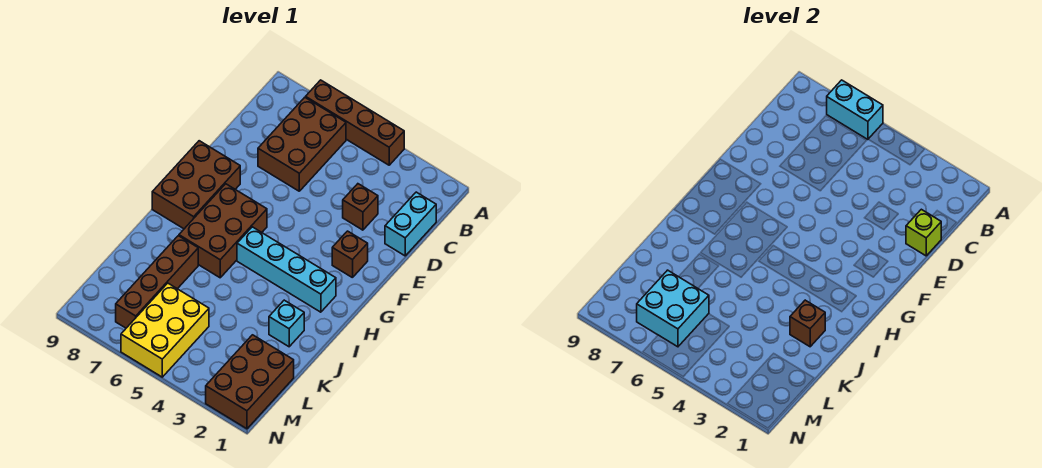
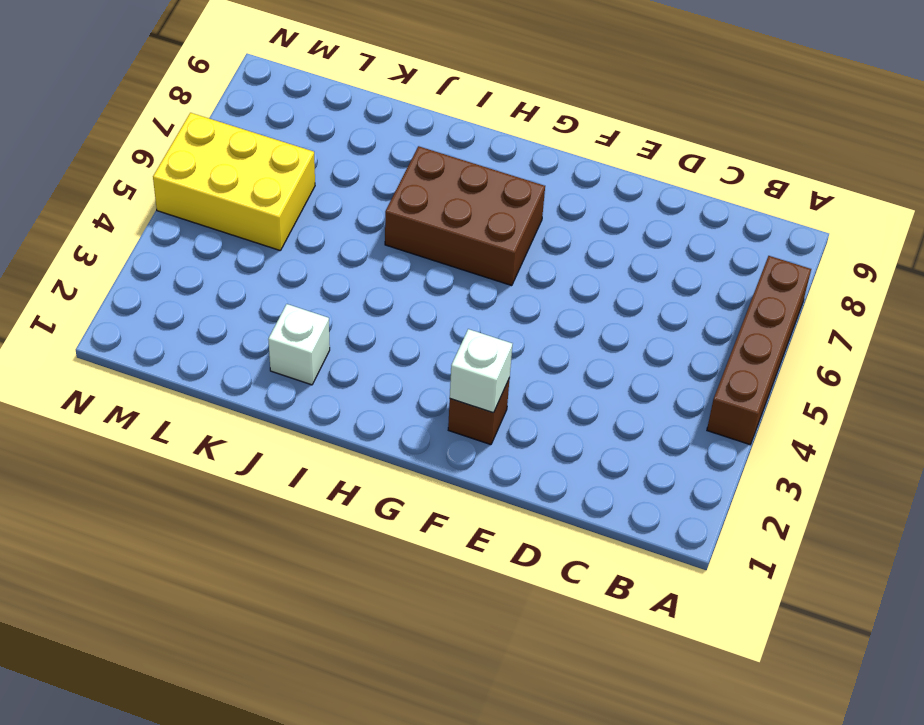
white brick F2 level 2 -> none
white brick J2 level 1 -> cyan brick J2 level 1
none -> brown brick B6:D7 level 1
none -> cyan brick C1:D1 level 1
none -> brown brick D3 level 1

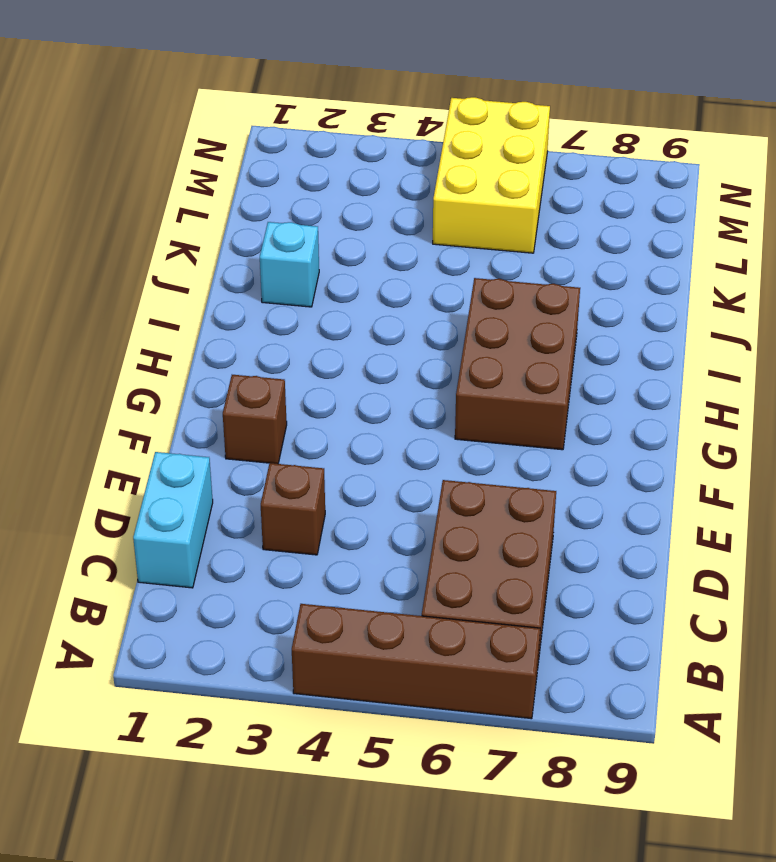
none -> brown brick F8:H9 level 1
none -> cyan brick H2:H5 level 1
none -> brown brick J7:M7 level 1

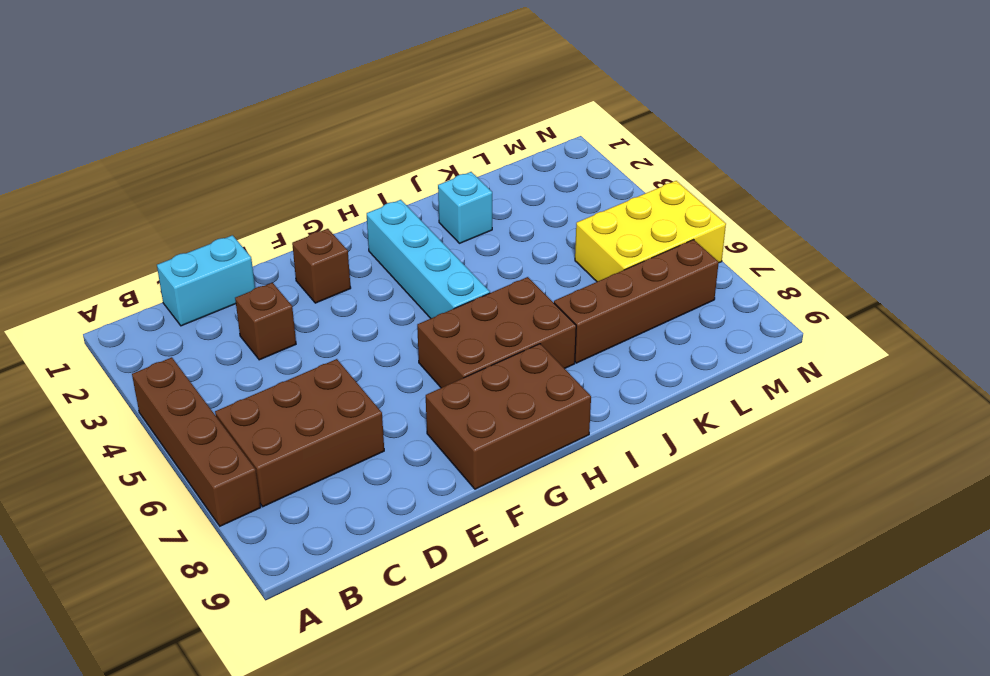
none -> brown brick L1:N2 level 1
none -> cyan brick A6:A7 level 2
none -> lime brick D1 level 2

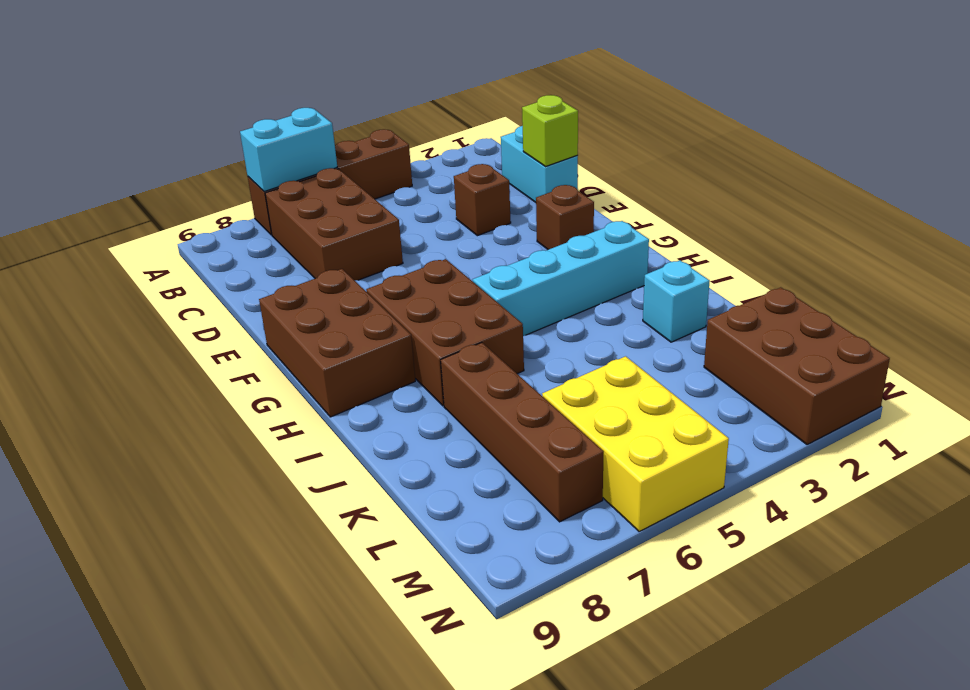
none -> brown brick J2 level 2
none -> cyan brick L6:M7 level 2

